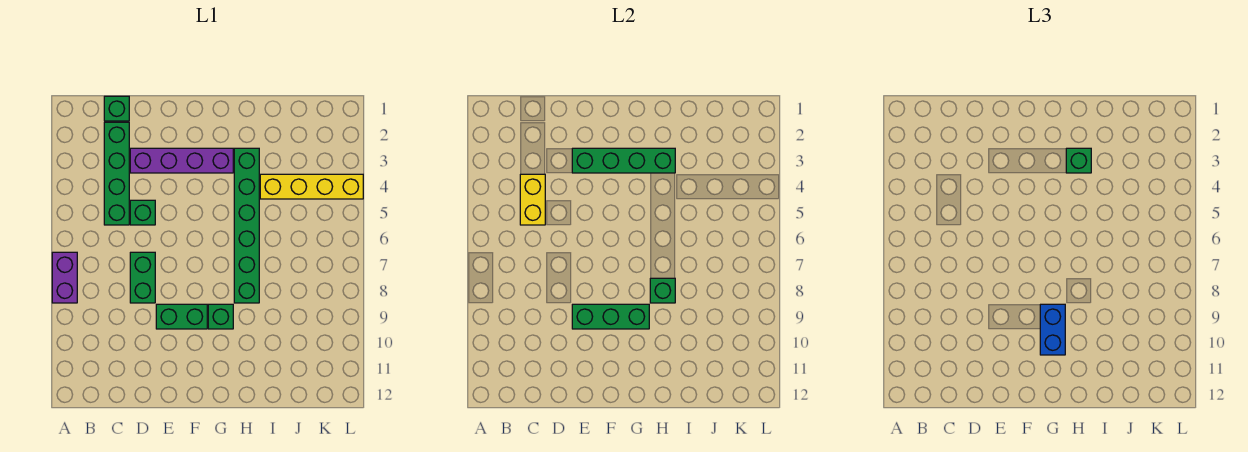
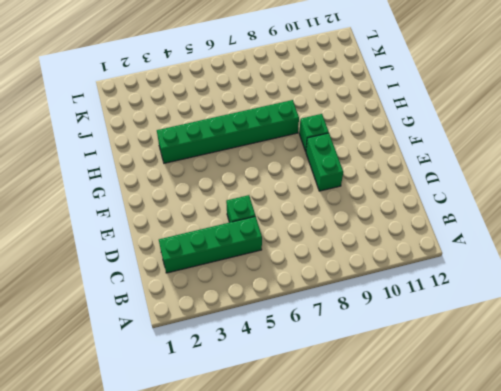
none -> purple brick A7:A8 level 1
none -> green brick C1 level 1
none -> purple brick D3:G3 level 1

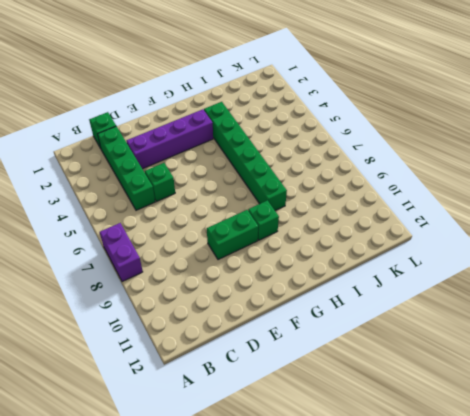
none -> green brick D7:D8 level 1
none -> yellow brick I4:L4 level 1
none -> yellow brick C4:C5 level 2

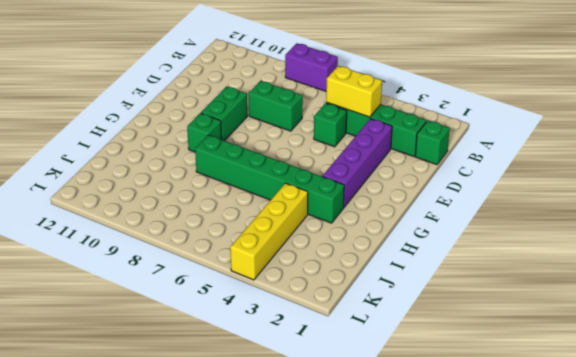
none -> green brick E3:H3 level 2
none -> green brick E9:G9 level 2
none -> green brick H8 level 2

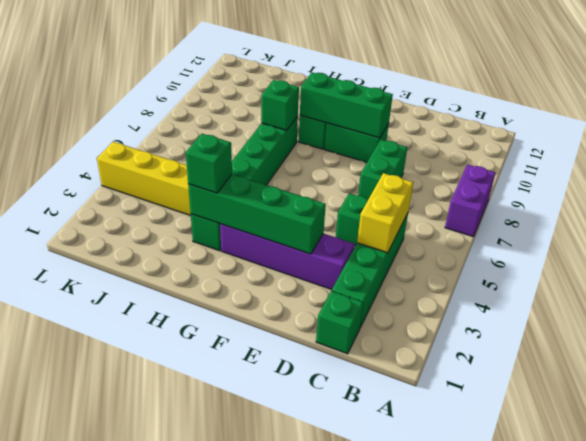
none -> blue brick G9:G10 level 3

